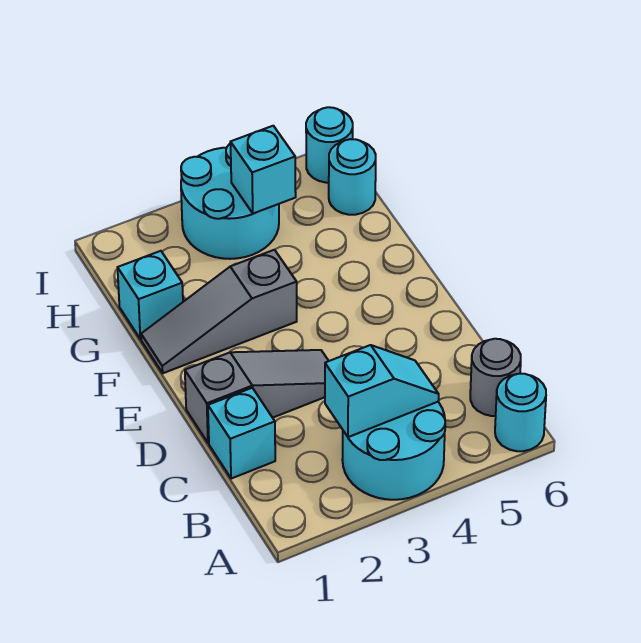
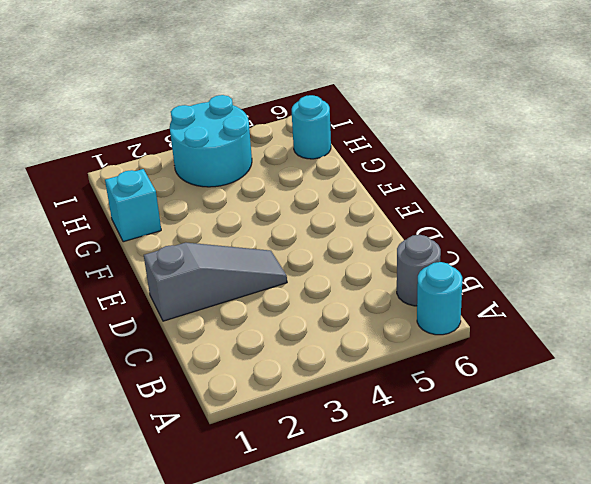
none -> cyan round brick A3:B4 level 1
none -> cyan brick C1 level 1
none -> grey slope F1:F3 level 1 top 3

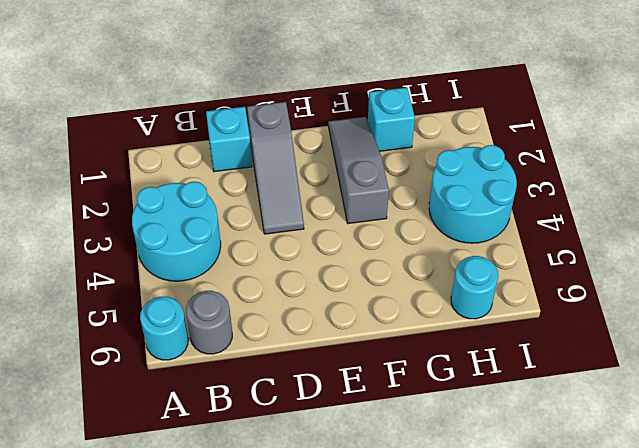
none -> cyan round brick I6 level 1
none -> cyan slope B3:B4 level 2 top 3
none -> cyan brick H4 level 2

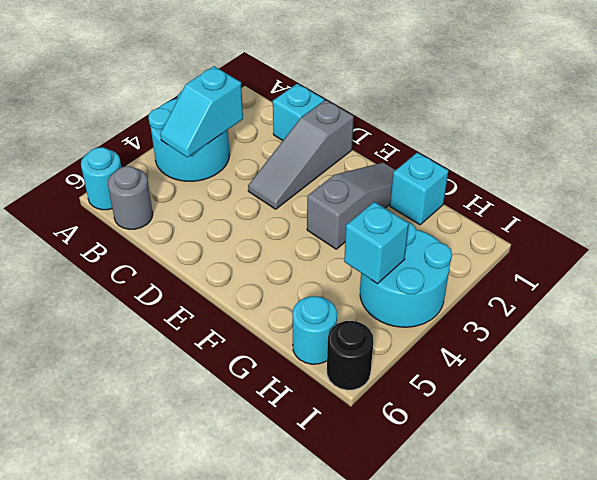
black round brick I6 level 1 -> cyan round brick I6 level 1

